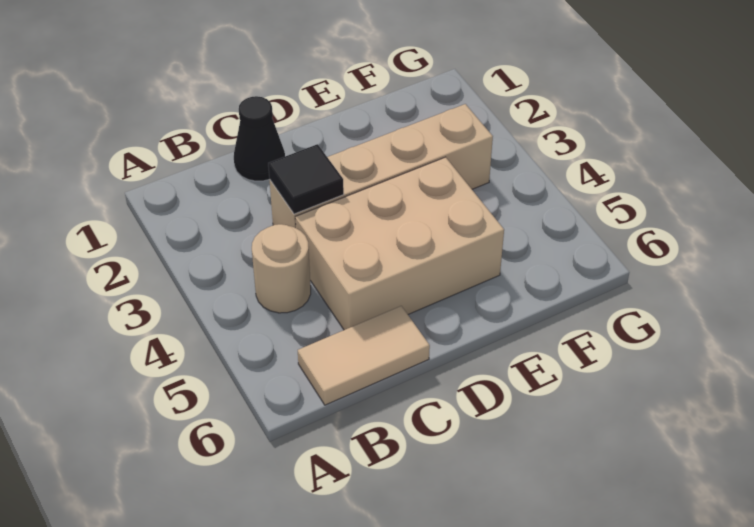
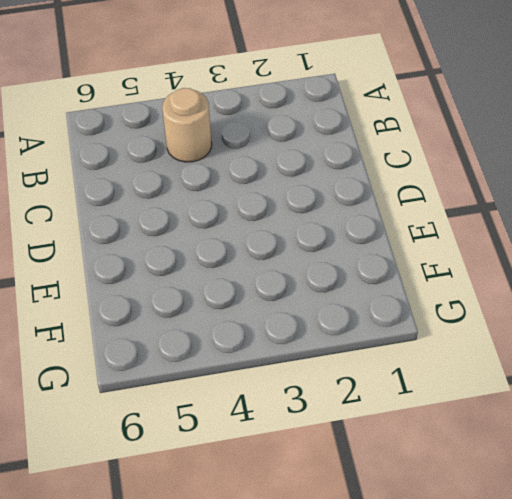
none -> tan tile B6:C6 level 1
none -> black cone C1 level 1

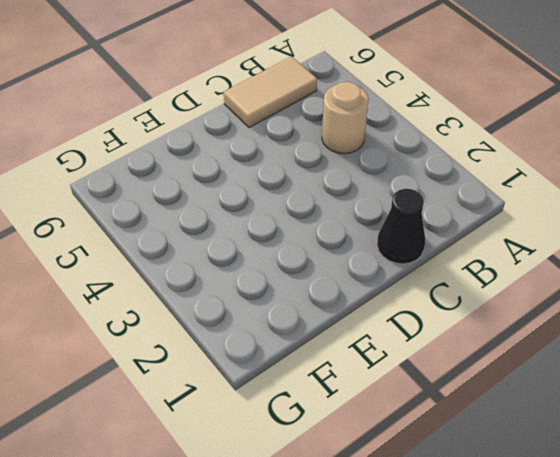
none -> tan brick C3:F3 level 1
none -> tan brick C4:E5 level 1

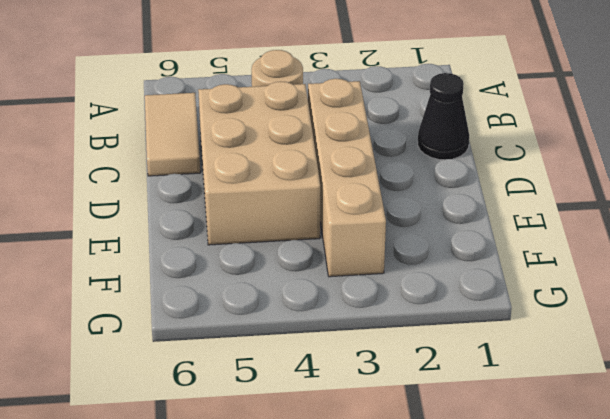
none -> black tile C3 level 2

